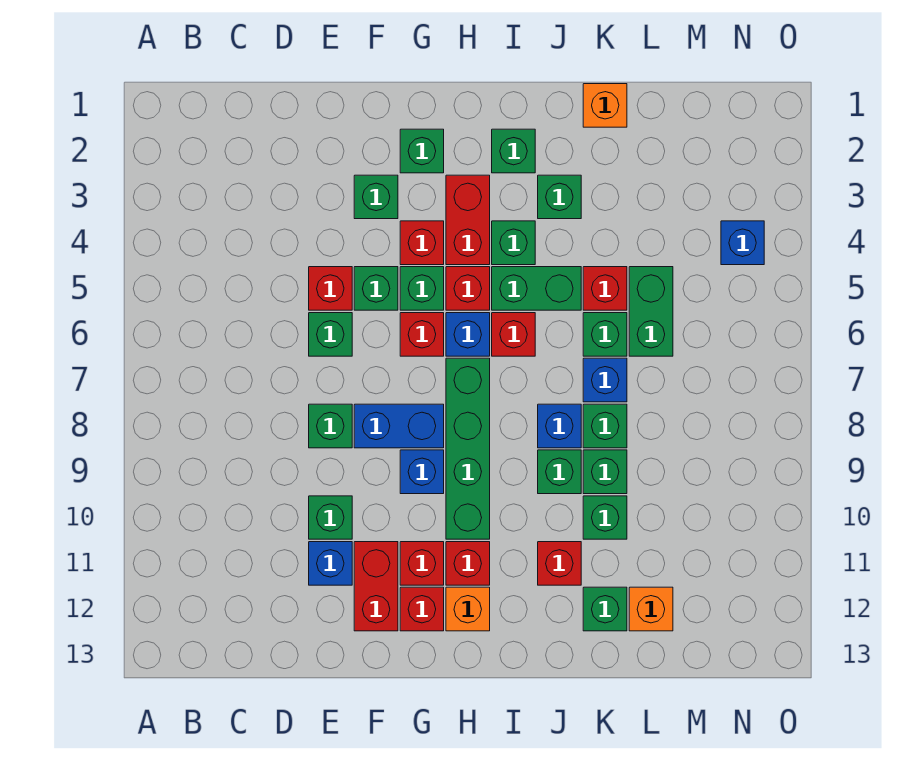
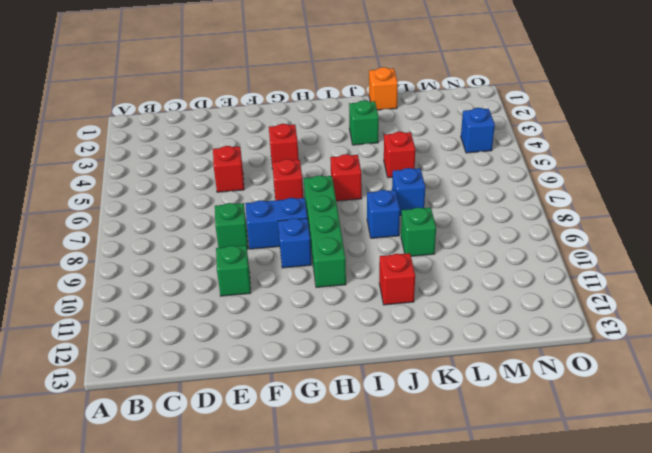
none -> green brick E6 level 1
none -> blue brick E11 level 1
none -> green brick F3 level 1
none -> green brick F5 level 1

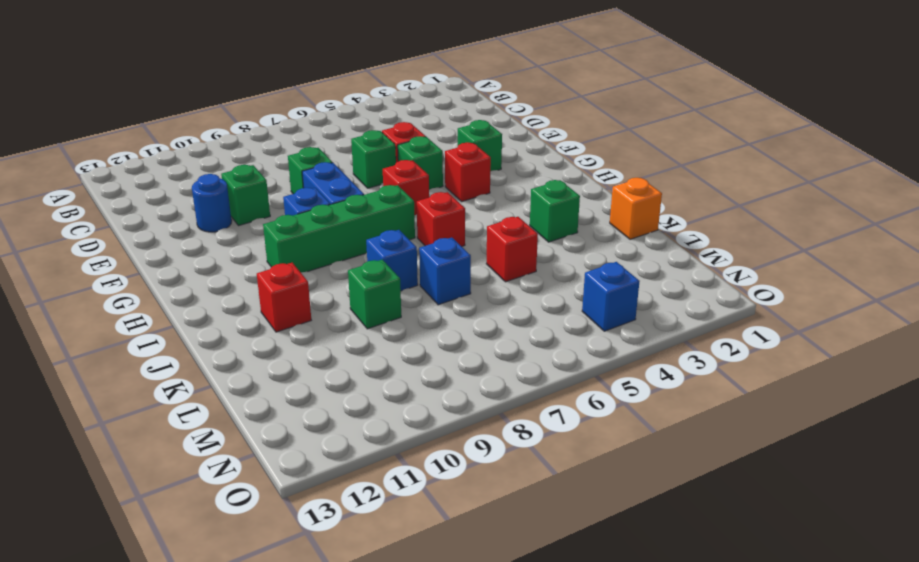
blue round brick E11 level 1 -> blue brick E11 level 1
none -> red brick F11:F12 level 1
none -> green brick G2 level 1
none -> green brick G5 level 1
none -> red brick G11 level 1

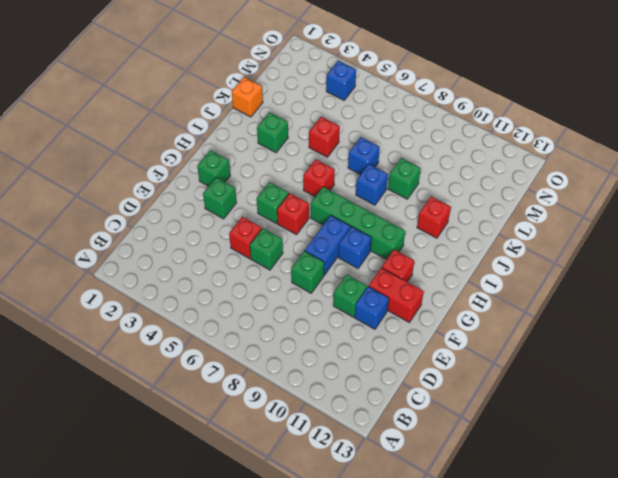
none -> green brick F5 level 1
none -> red brick G4 level 1
none -> red brick G12 level 1
none -> red brick H3:H4 level 1

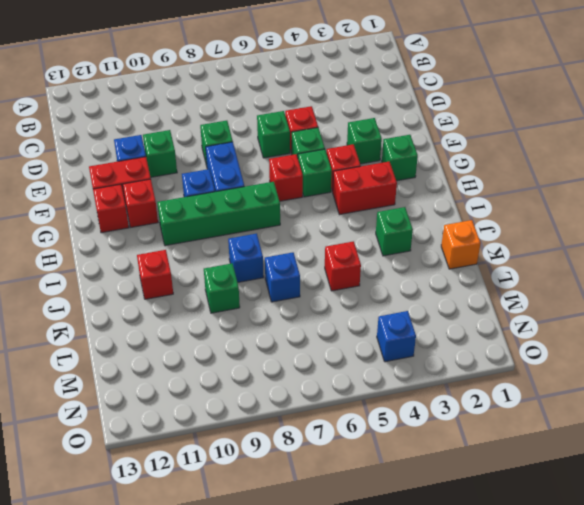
none -> red brick H5 level 1
none -> blue brick H6 level 1
none -> red brick H11 level 1
none -> orange brick H12 level 1

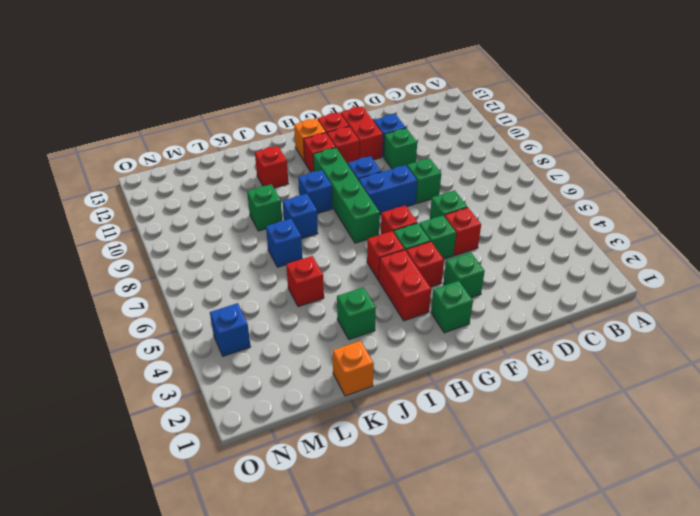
blue brick I9 level 1 -> blue brick H6 level 1
none -> green brick I2 level 1
none -> green brick I4 level 1
none -> green brick I5:J5 level 1
none -> red brick I6 level 1

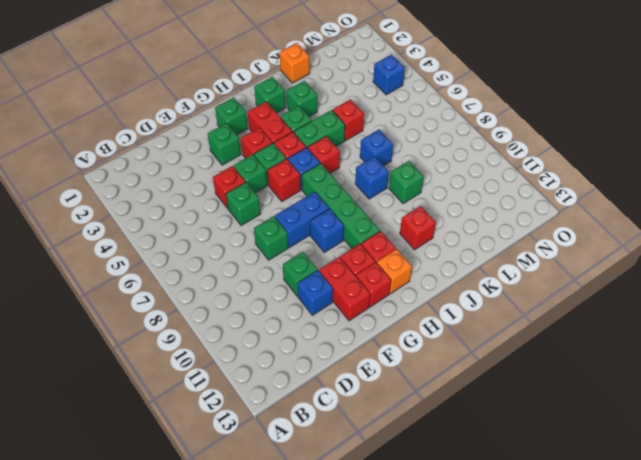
none -> green brick J9 level 1
none -> green brick K6 level 1
none -> green brick K8 level 1
none -> green brick K10 level 1

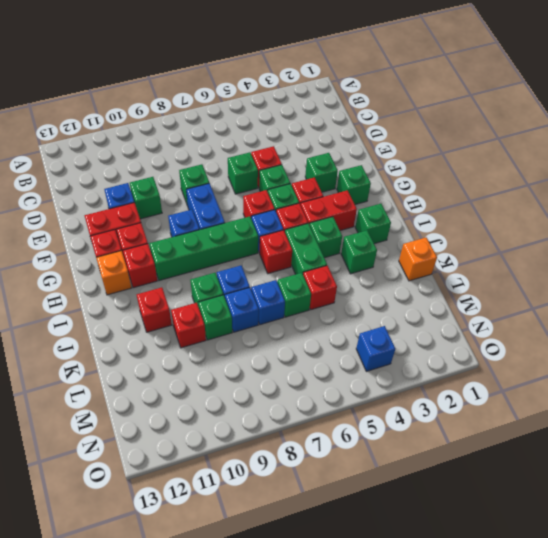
blue brick K8 level 1 -> green brick K8 level 1
red brick K10 level 1 -> green brick K10 level 1
none -> green brick K12 level 1
none -> green brick L5:L6 level 1
none -> orange brick L12 level 1

